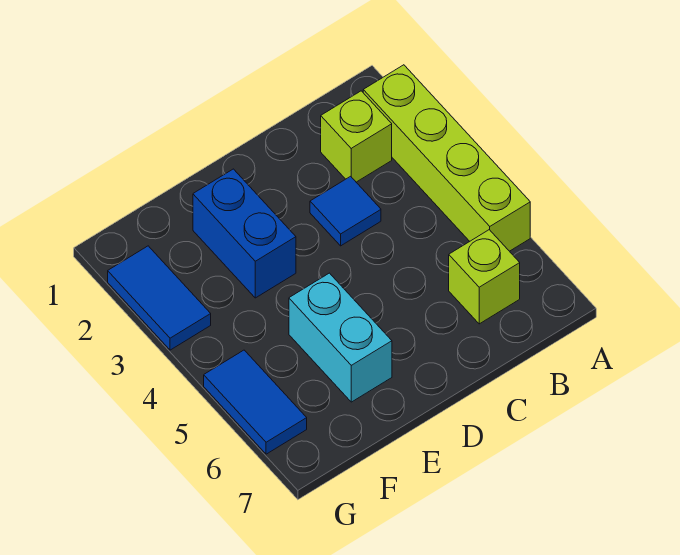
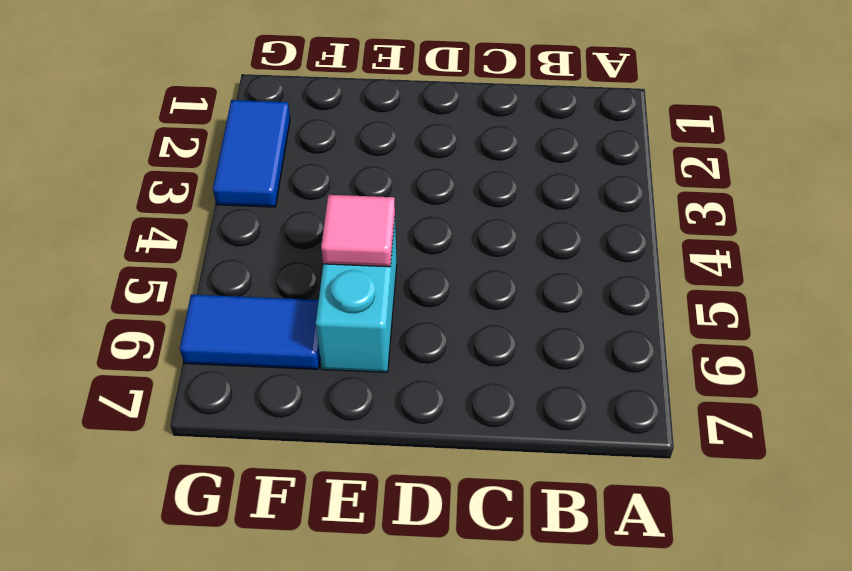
pink tile E5 level 2 -> none
blue tile F6:G6 level 1 -> blue tile G5:G6 level 1
none -> lime brick A2:A5 level 1
none -> lime brick B2 level 1

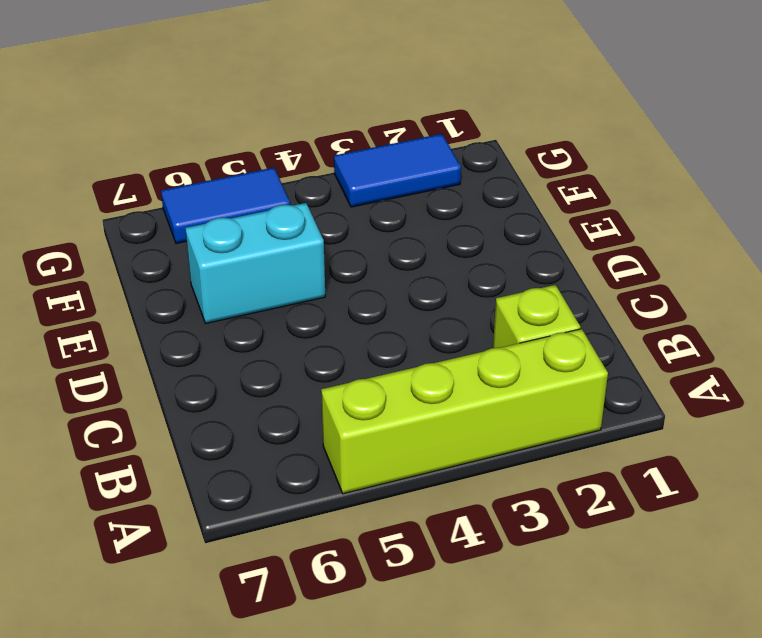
none -> lime brick B6 level 1
none -> blue tile C3 level 1

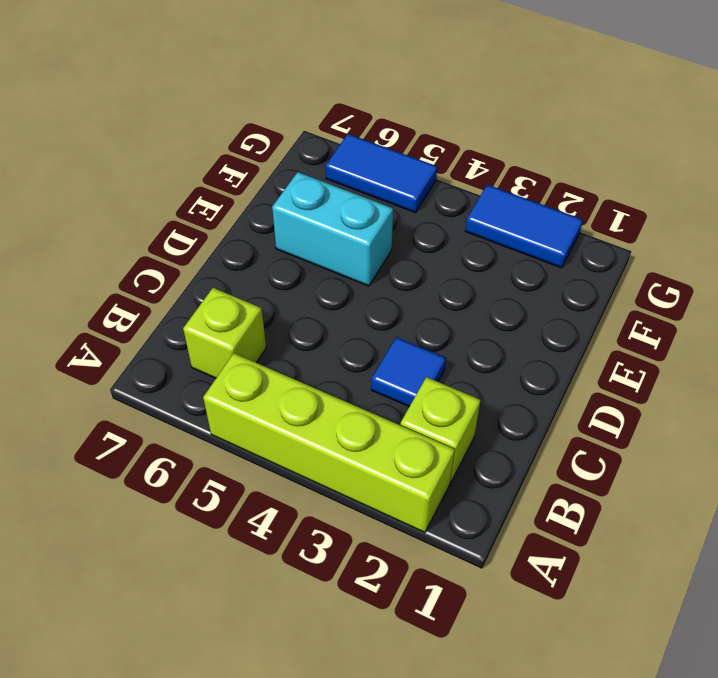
none -> blue brick E2:E3 level 1

